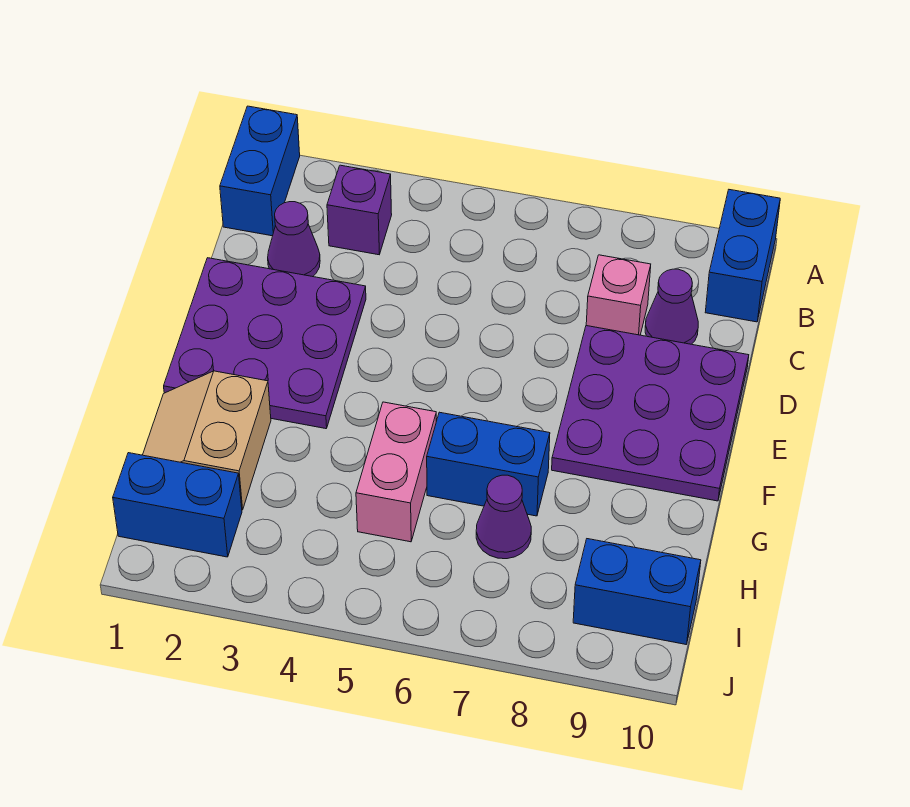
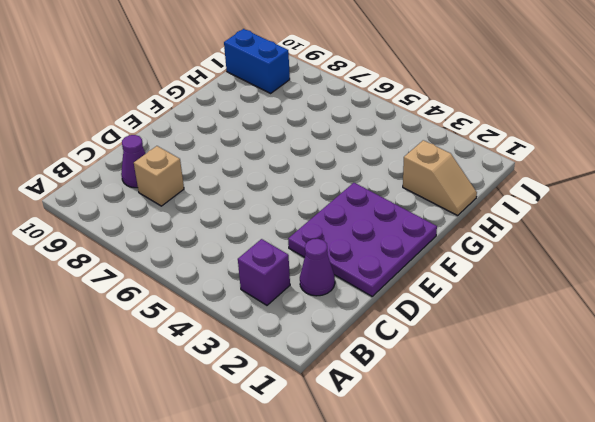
tan brick C8 level 1 -> pink brick C8 level 1
tan slope H1:H2 level 1 top 2 -> tan slope G1:H2 level 1 top 2
none -> blue brick A1:B1 level 1
none -> blue brick A10:B10 level 1
none -> purple plate D8:F10 level 1

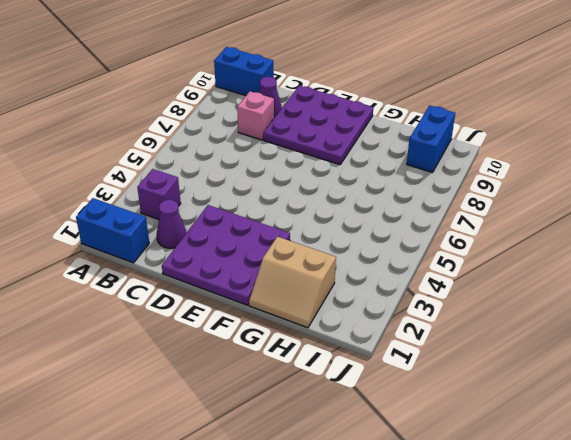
none -> pink brick G5:H5 level 1
none -> blue brick G6:G7 level 1
none -> purple cone H7 level 1

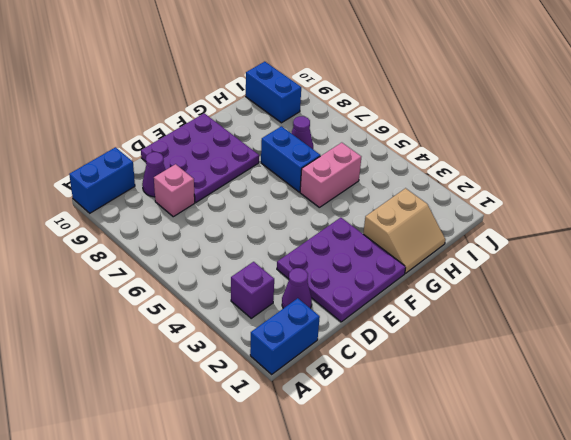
none -> blue brick I1:I2 level 1

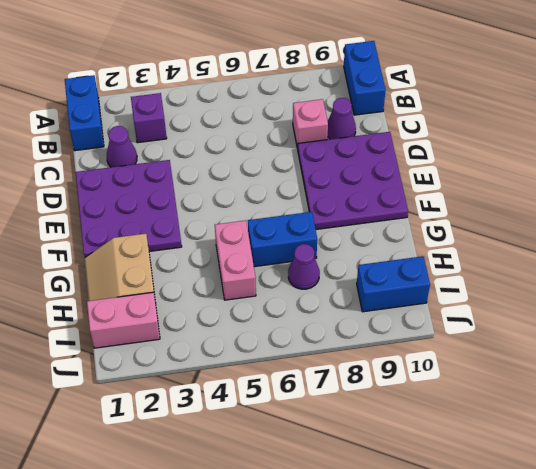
pink brick I1:I2 level 1 -> blue brick I1:I2 level 1

